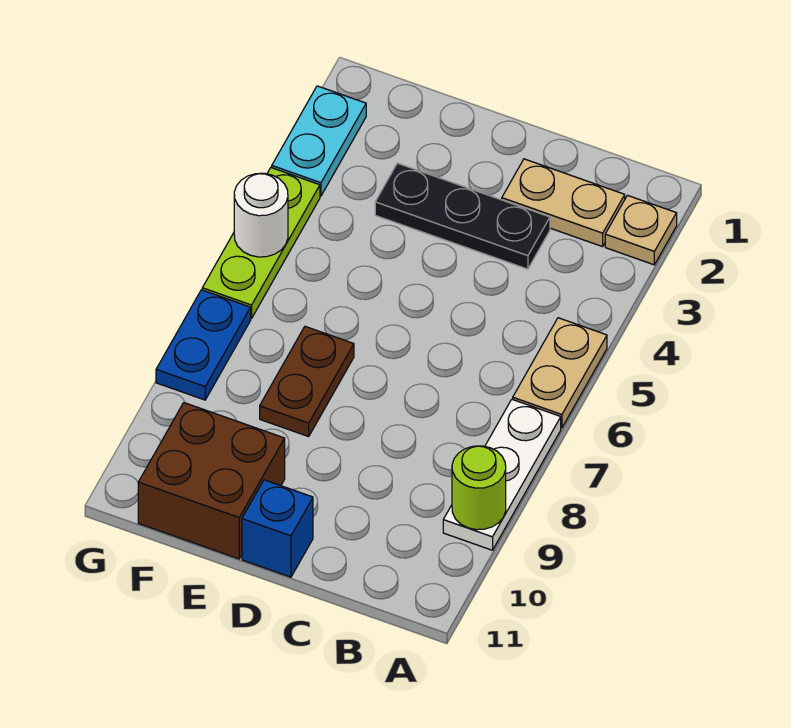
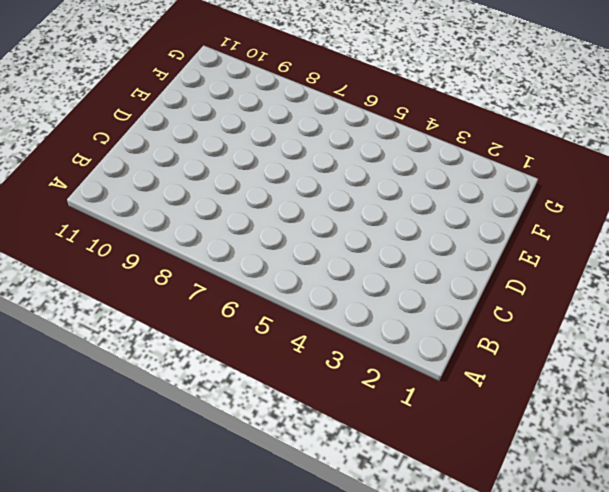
none -> tan plate A2 level 1
none -> tan plate A5:A6 level 1
none -> white plate A7:A9 level 1

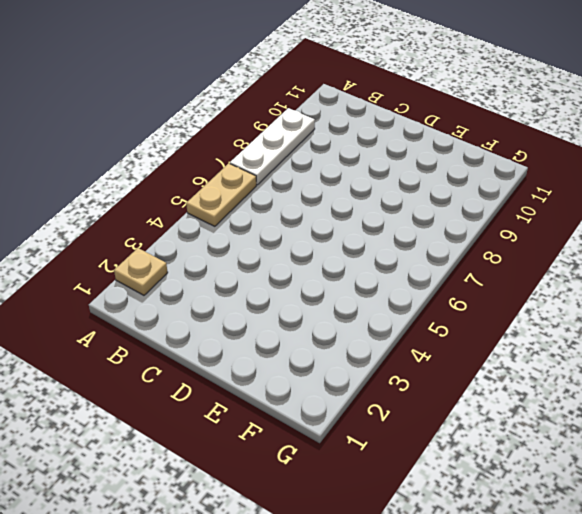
none -> tan plate B2:C2 level 1
none -> black plate C3:E3 level 1
none -> blue brick D11 level 1

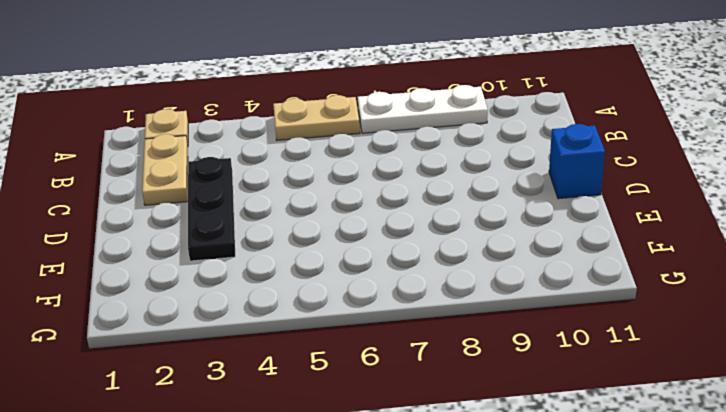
none -> brown plate E7:E8 level 1
none -> brown brick E10:F11 level 1
none -> cyan plate G2:G3 level 1

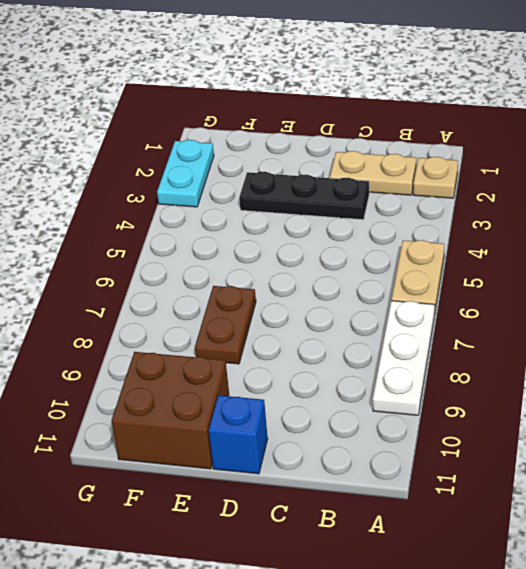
none -> lime plate G4:G6 level 1
none -> blue plate G7:G8 level 1
none -> lime round brick A9 level 2

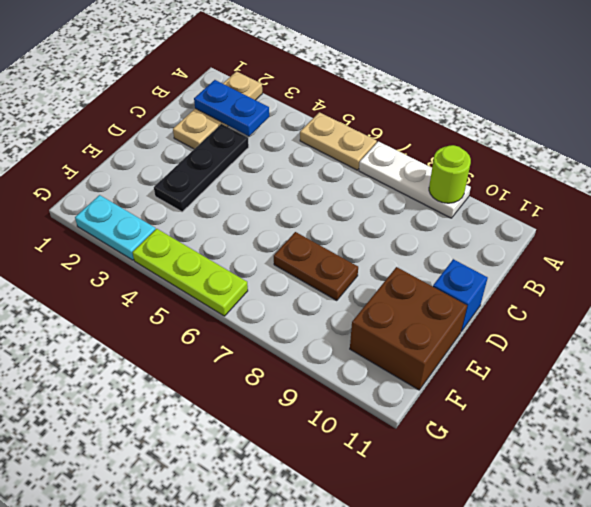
blue plate B2:B3 level 2 -> blue plate G7:G8 level 1
none -> white round brick G5 level 2

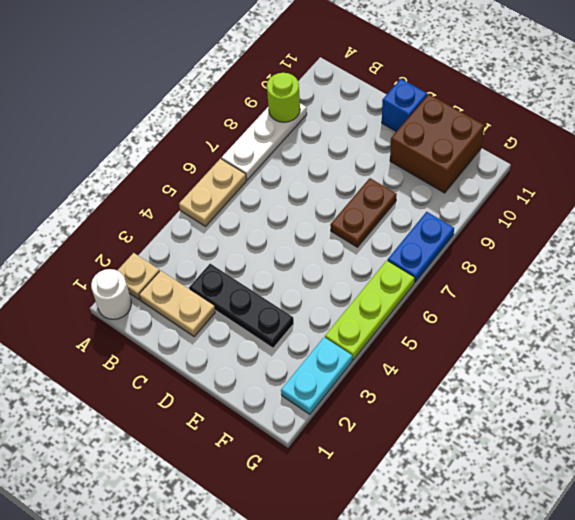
white round brick A1 level 1 -> white round brick G5 level 2

